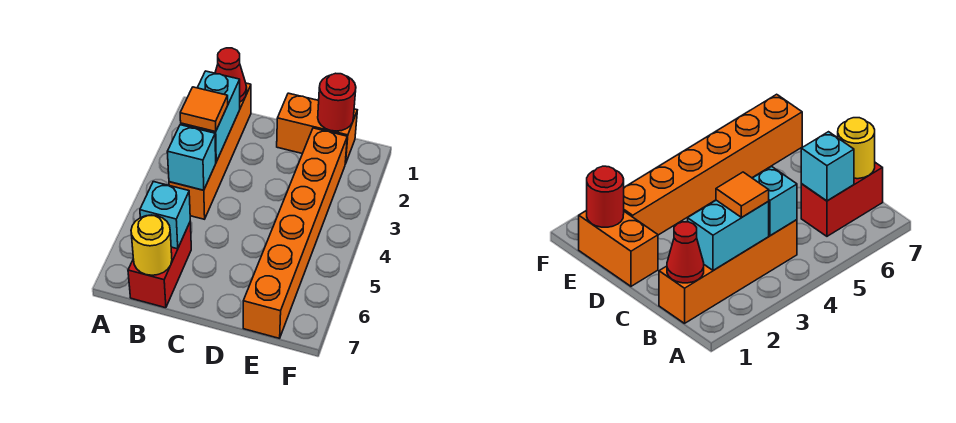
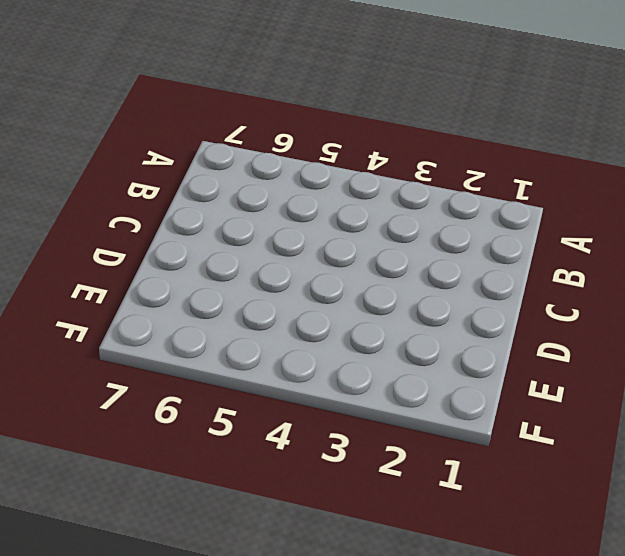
none -> orange brick B1:B4 level 1
none -> red brick B6:B7 level 1

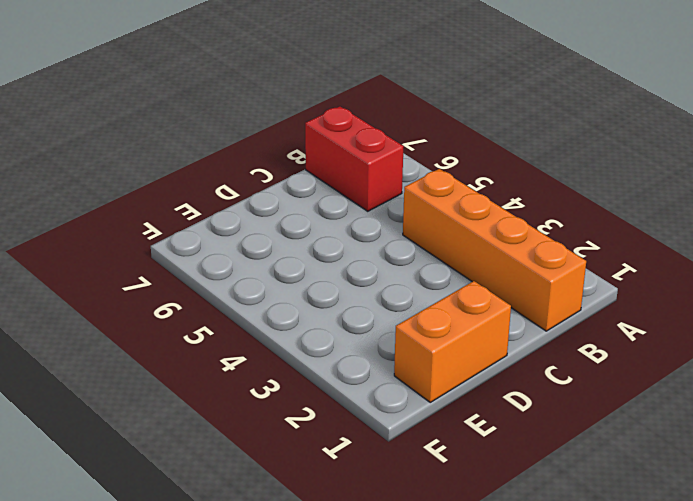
none -> orange brick E2:E7 level 1
none -> red cone B1 level 2

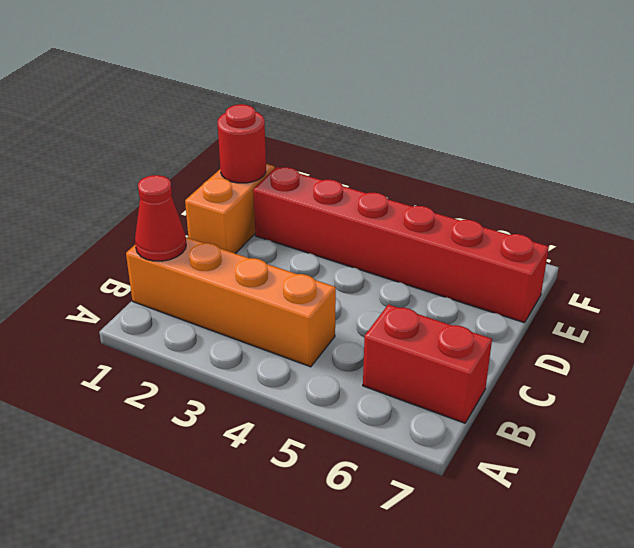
red brick E2:E7 level 1 -> orange brick E2:E7 level 1
none -> cyan brick B2:B3 level 2
none -> cyan brick B4 level 2

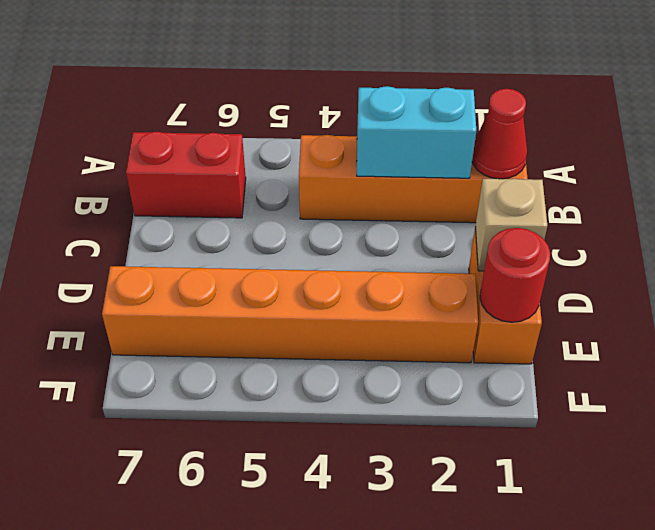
tan brick D1 level 2 -> none
none -> cyan brick B4 level 2
none -> cyan brick B6 level 2

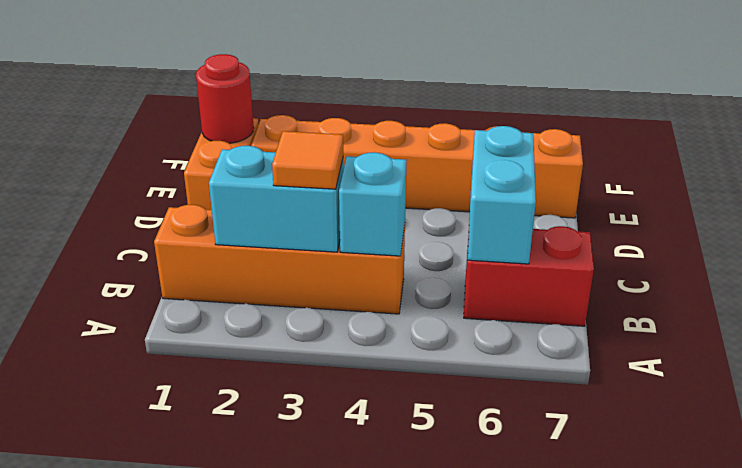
cyan brick B6:C6 level 2 -> cyan brick B6 level 2
none -> red cone B1 level 2
none -> yellow round brick B7 level 2

